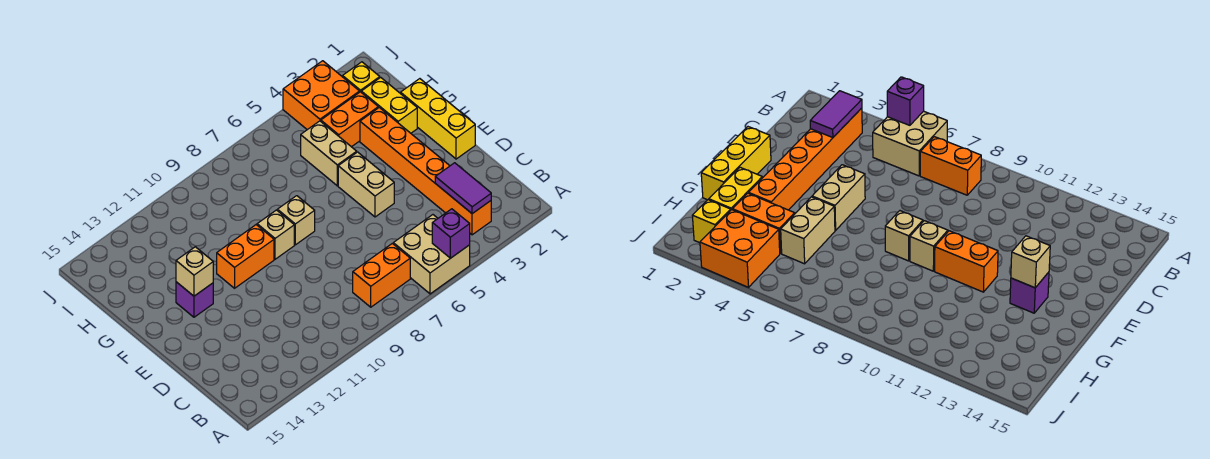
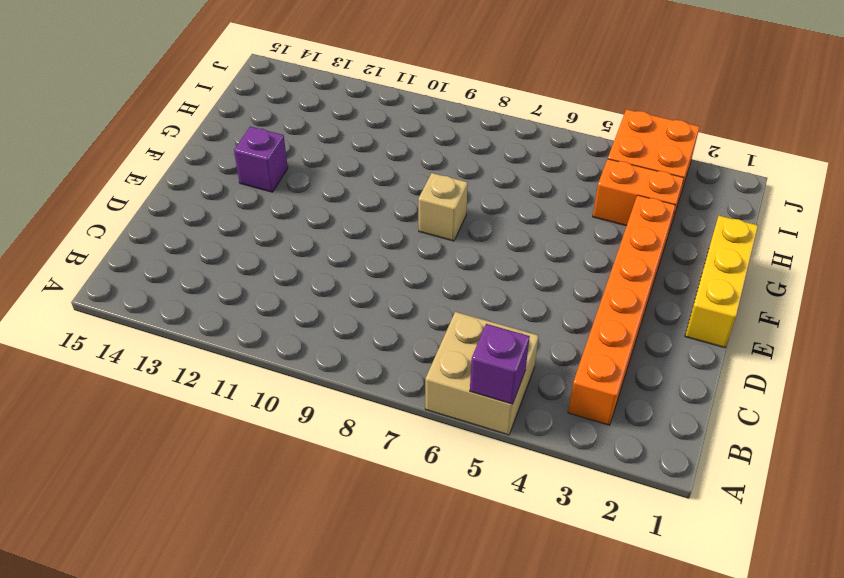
none -> orange brick B7:B8 level 1
none -> tan brick E5:F5 level 1
none -> tan brick F9 level 1

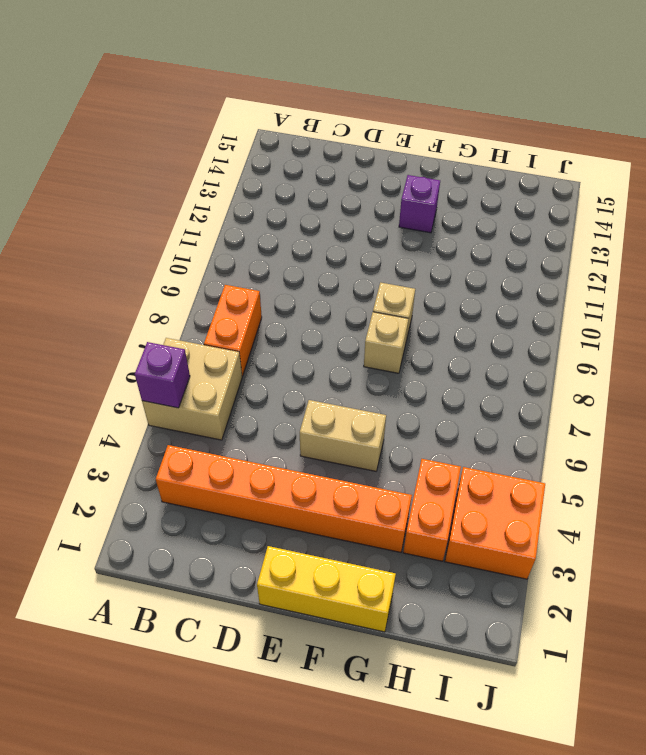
none -> orange brick F10:F11 level 1
none -> yellow brick G2:H2 level 1
none -> tan brick G5:H5 level 1

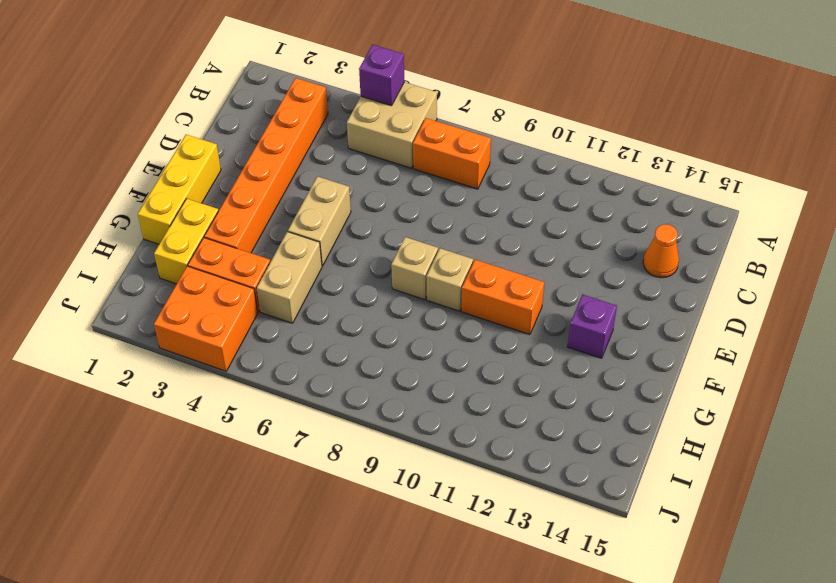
orange cone C14 level 1 -> none
none -> yellow brick I2 level 1
none -> purple tile B3:C3 level 2
none -> tan brick F13 level 2

